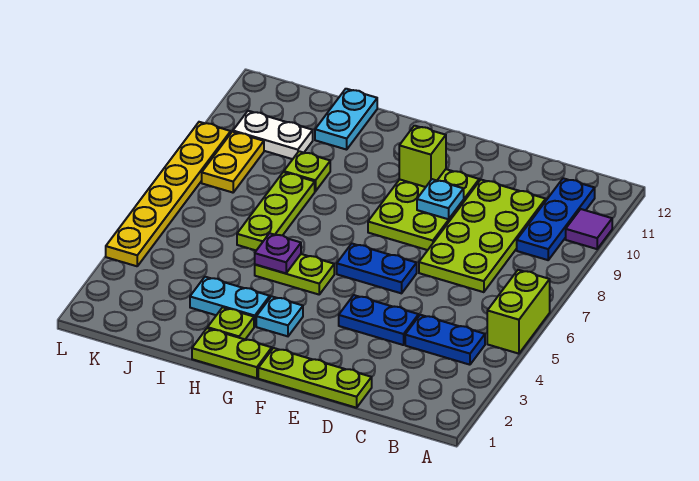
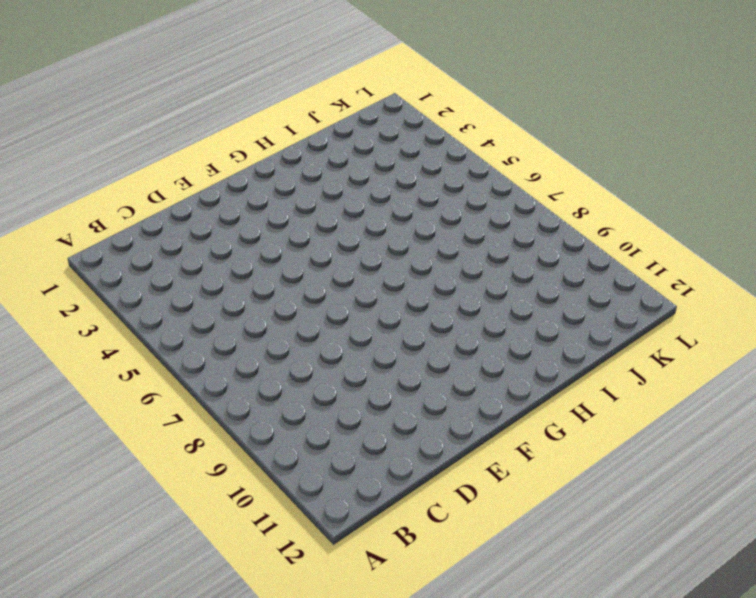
none -> lime brick A5:A6 level 1
none -> purple tile A10 level 1
none -> blue plate B4:C4 level 1

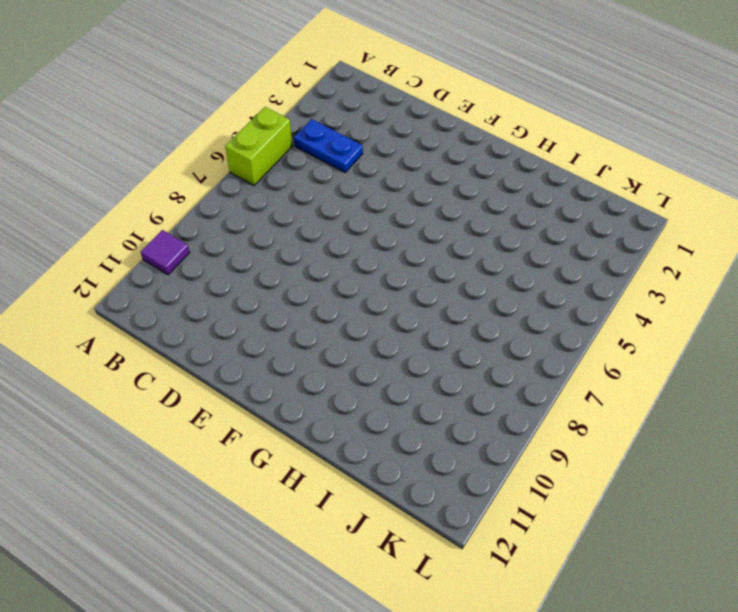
none -> blue plate B9:B11 level 1
none -> lime plate C7:D10 level 1
none -> lime plate D1:F1 level 1

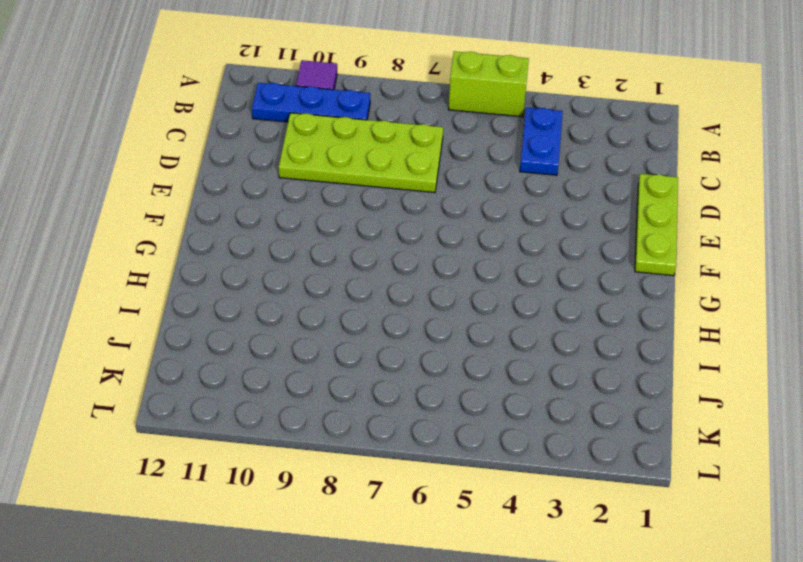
none -> blue plate D4:E4 level 1
none -> blue plate E6:F6 level 1
none -> lime plate E8:F10 level 1

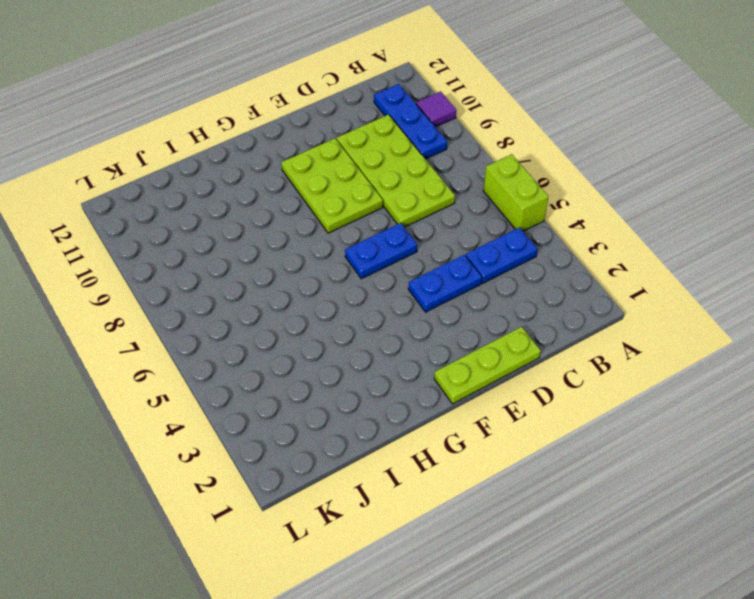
none -> lime plate G1:H1 level 1
none -> cyan plate G3 level 1
none -> lime plate G5:H5 level 1

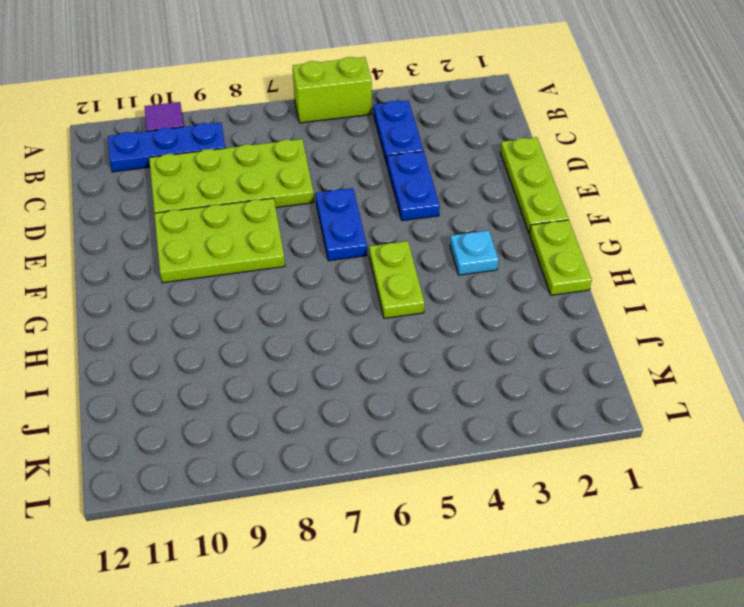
none -> lime plate H2 level 1
none -> cyan plate H3:I3 level 1
none -> lime plate I6:I8 level 1

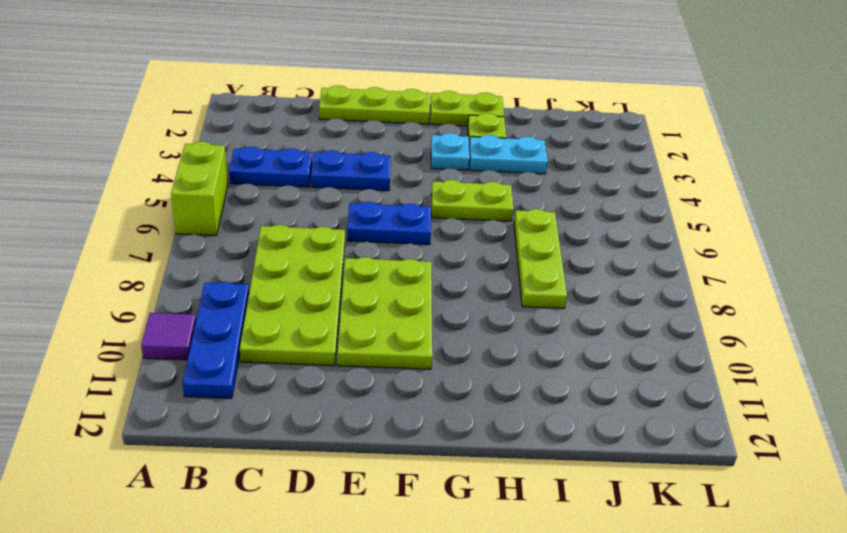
none -> lime plate I9 level 1
none -> cyan plate I11:I12 level 1
none -> white plate J10:K10 level 1

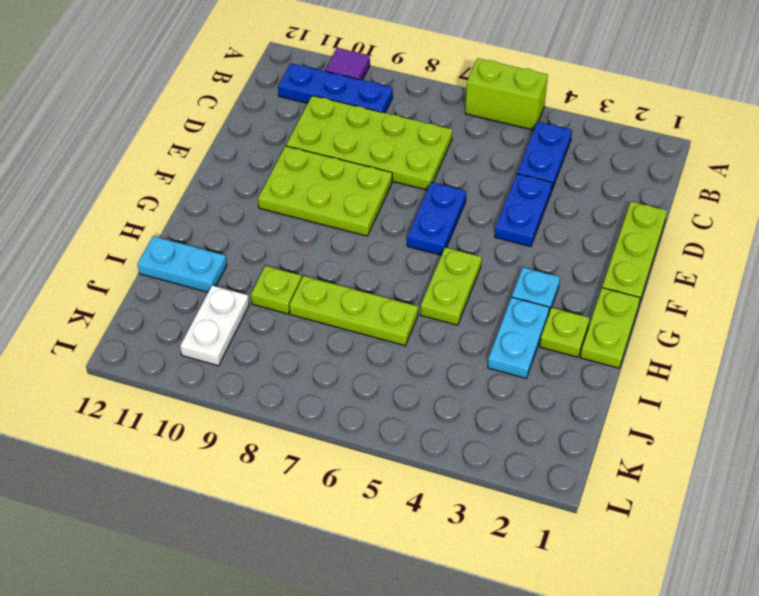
none -> yellow plate K8:K9 level 1
none -> yellow plate L4:L9 level 1
none -> cyan plate E9 level 2

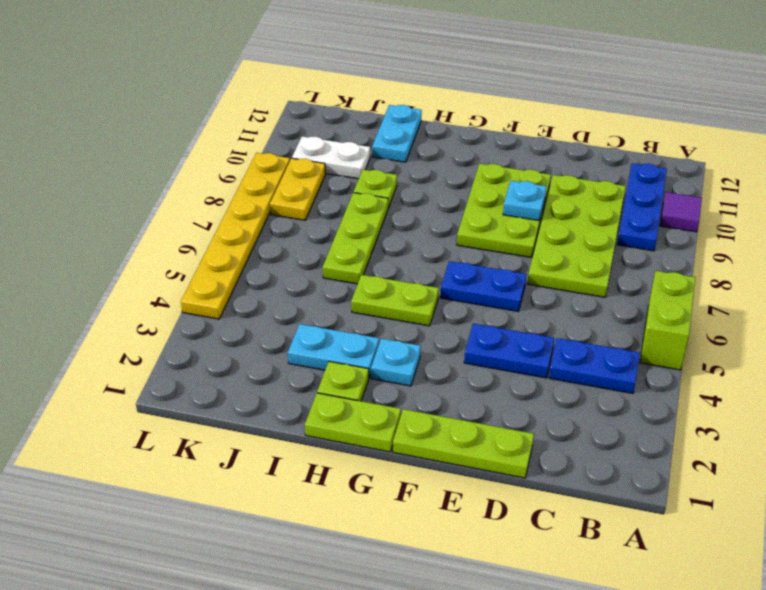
none -> lime brick F10 level 2
none -> purple plate H5 level 2

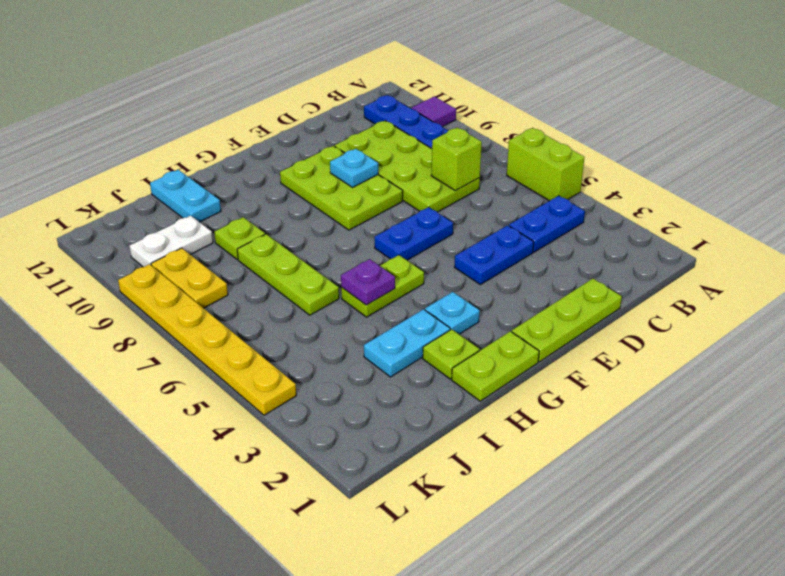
lime brick C7 level 2 -> lime brick F10 level 2

